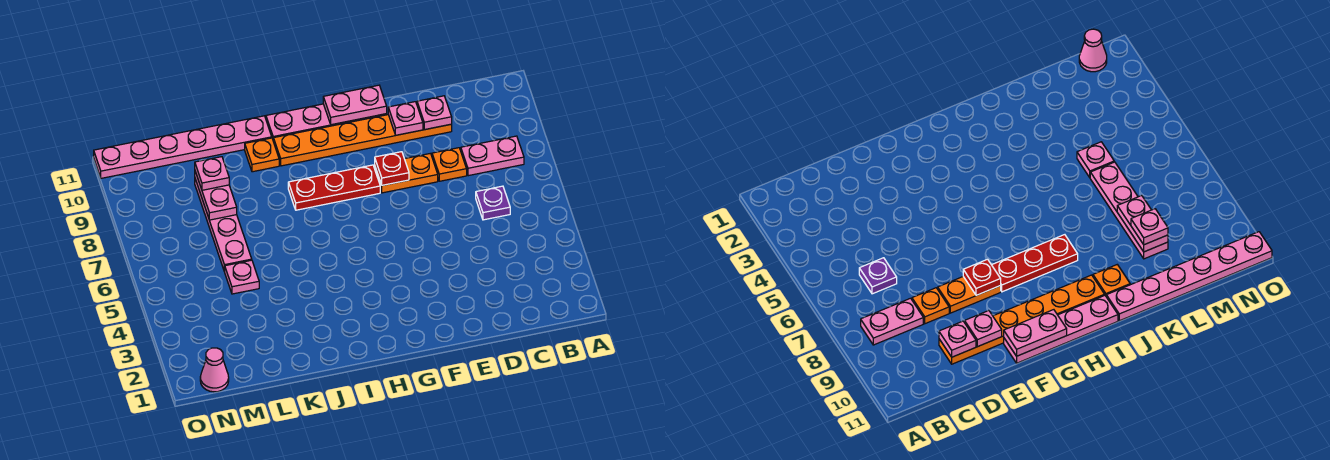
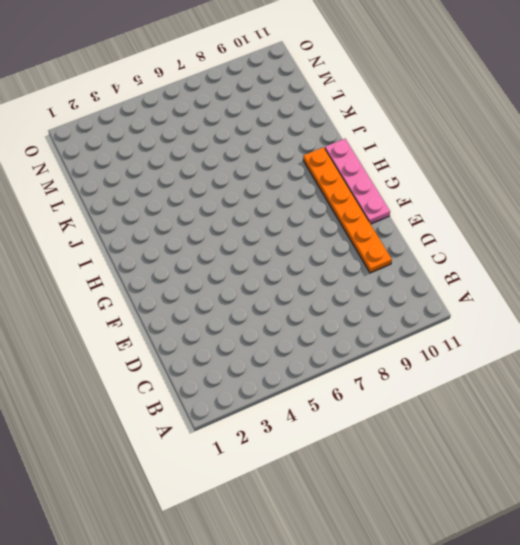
none -> pink plate B8:C8 level 1
none -> purple plate C6 level 1
none -> orange plate D8 level 1

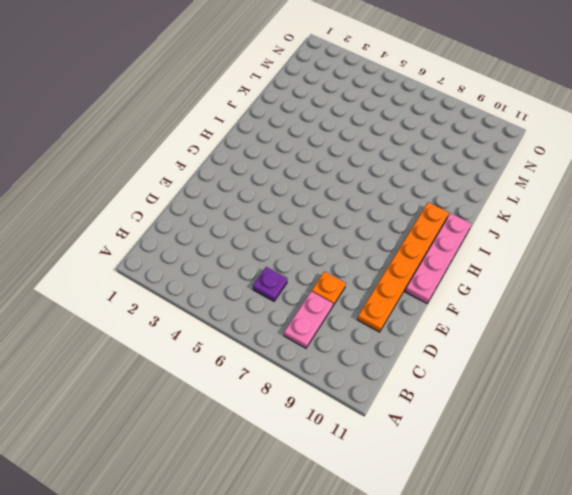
none -> orange plate E8:F8 level 1
none -> red plate G8:I8 level 1
none -> orange plate J10 level 1

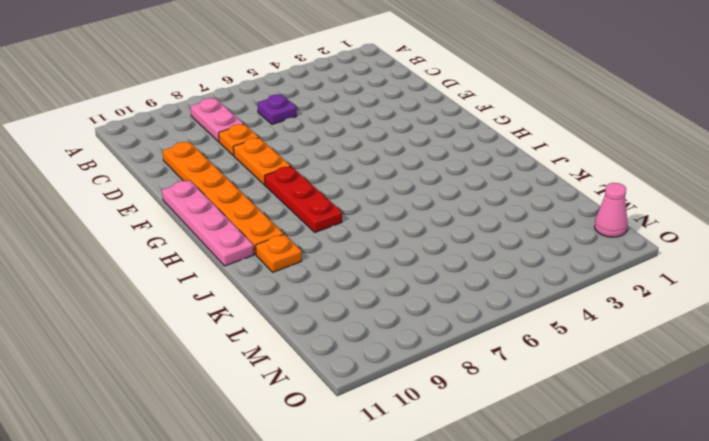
none -> pink plate J11:O11 level 1
none -> pink plate L5 level 1
none -> pink plate L6:L9 level 1

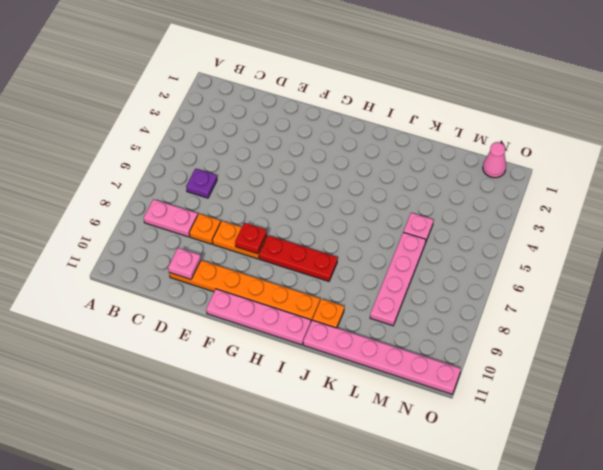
none -> pink plate E10 level 2
none -> pink plate F11:G11 level 2
none -> pink plate L8:L9 level 2

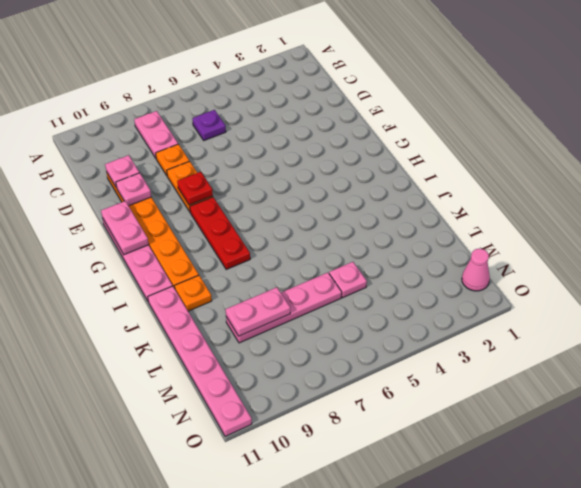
none -> pink plate L9 level 3

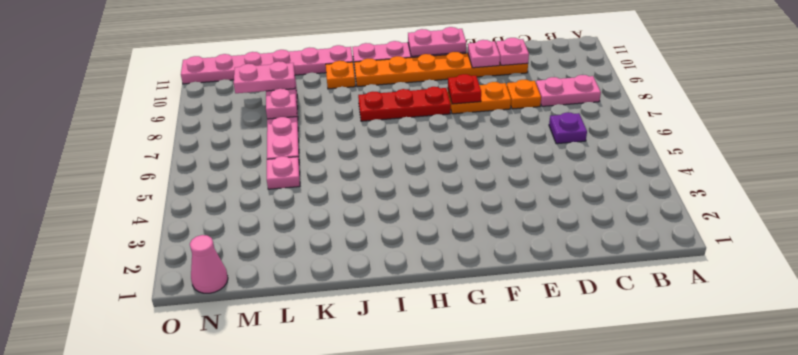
pink plate L9:M9 level 3 -> pink plate L9 level 3

